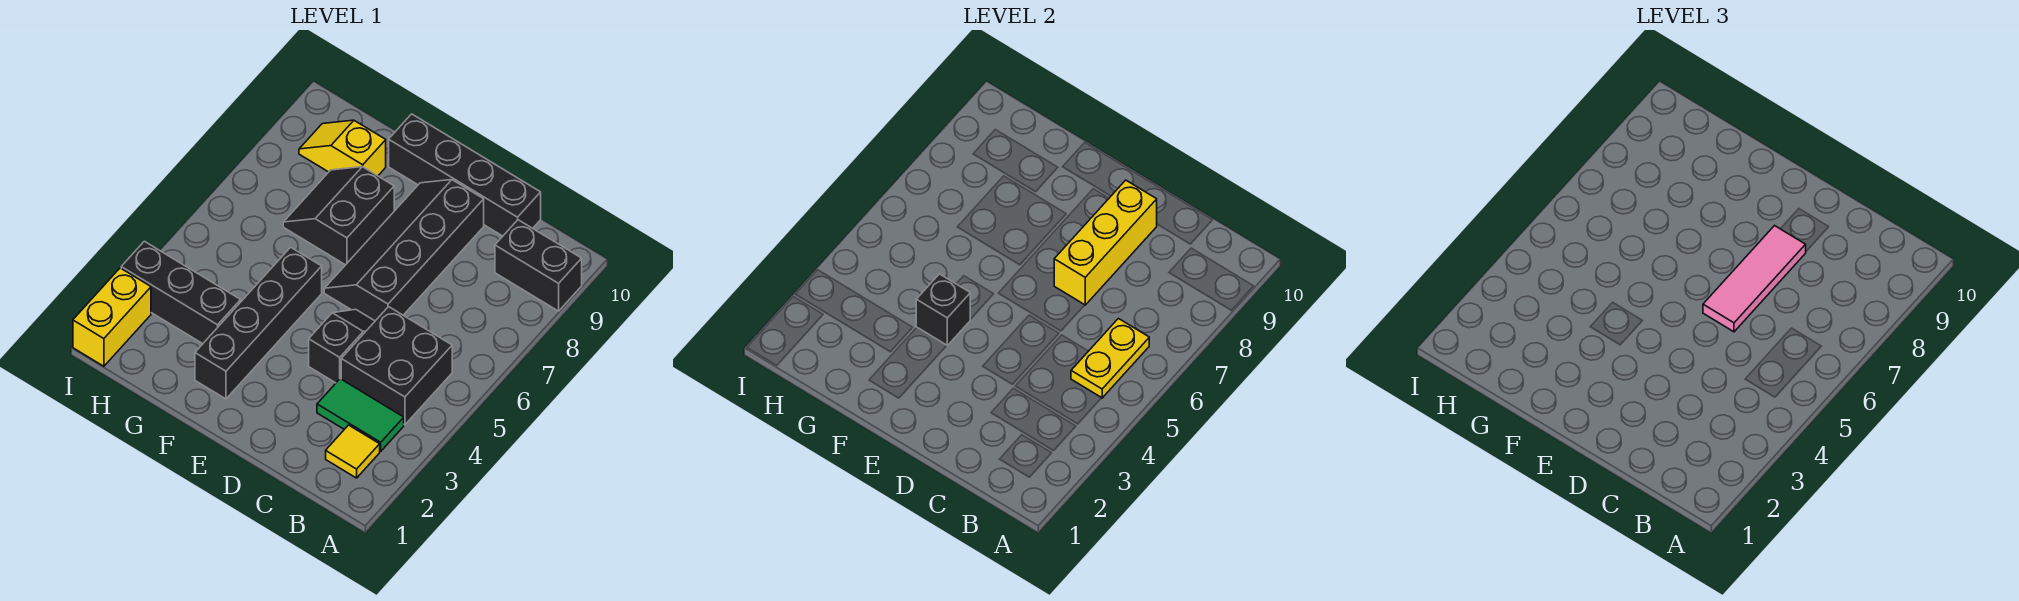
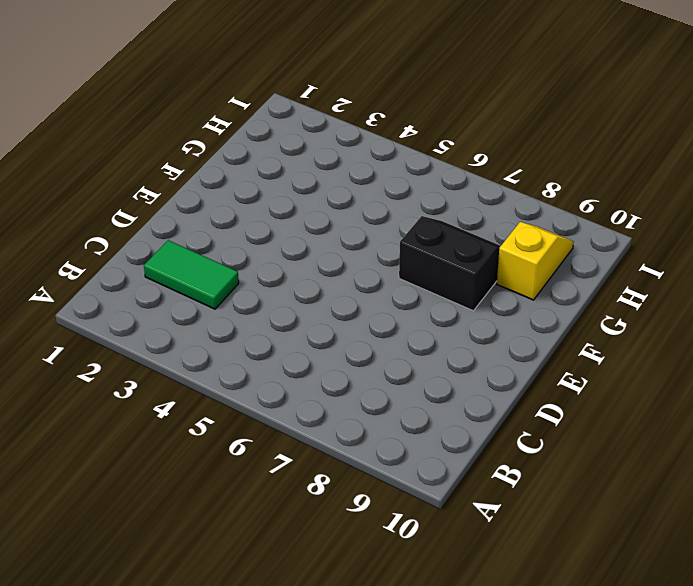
green tile C2:C3 level 1 -> green tile B3:C3 level 1
none -> black brick A9:B9 level 1
none -> yellow tile B2 level 1
none -> black brick B4:C5 level 1

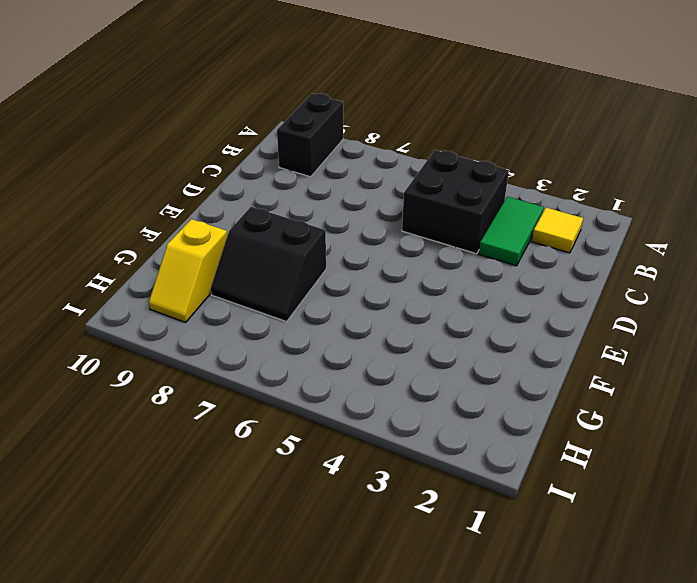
none -> black brick C10:F10 level 1
none -> black slope D4:D5 level 1 top 4
none -> black slope D6:E9 level 1 top D

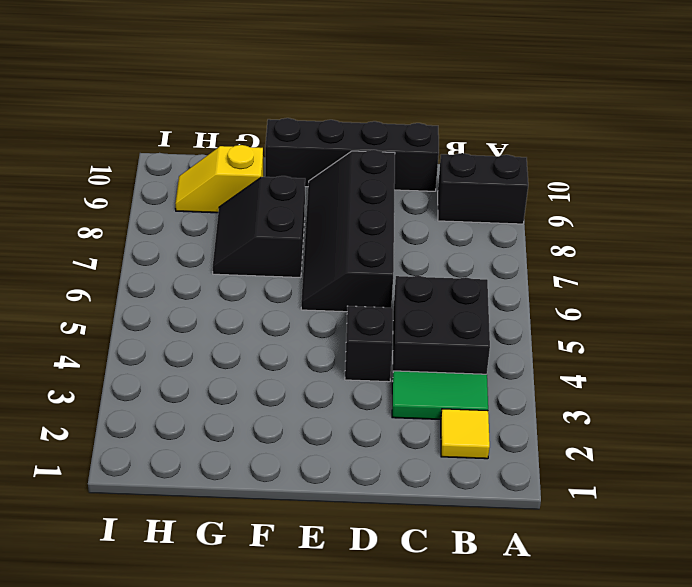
none -> black brick F2:F5 level 1
none -> black brick G3:I3 level 1
none -> yellow brick I1:I2 level 1

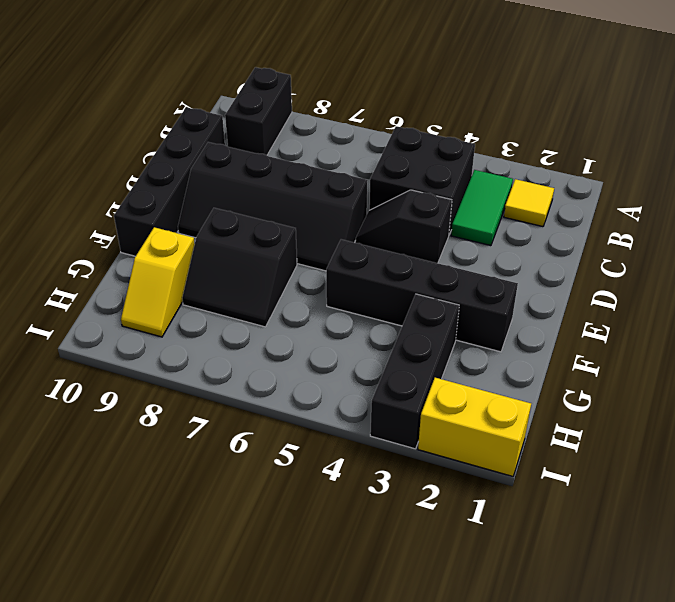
none -> yellow plate B5:B6 level 2
none -> yellow brick D7:D9 level 2
none -> black brick F4 level 2

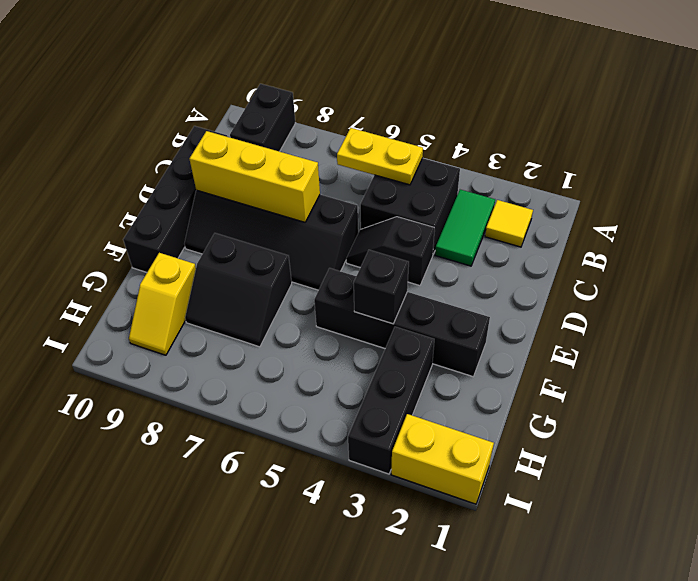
none -> pink tile D6:D8 level 3

